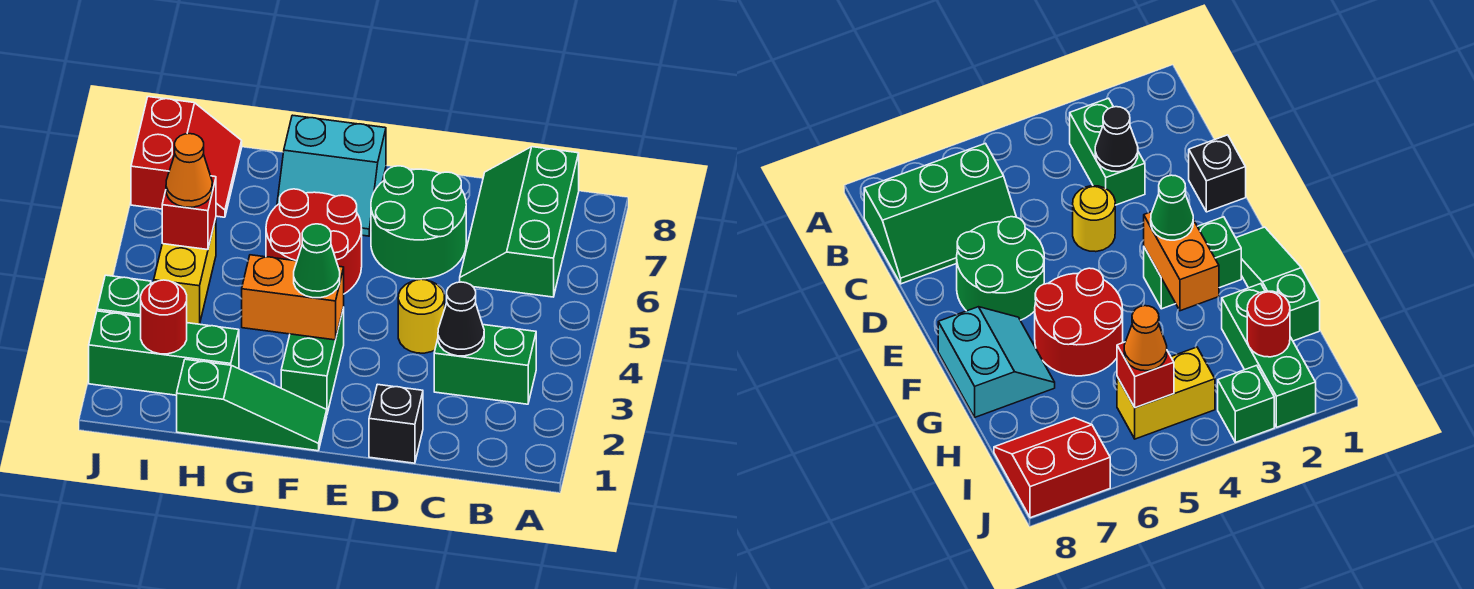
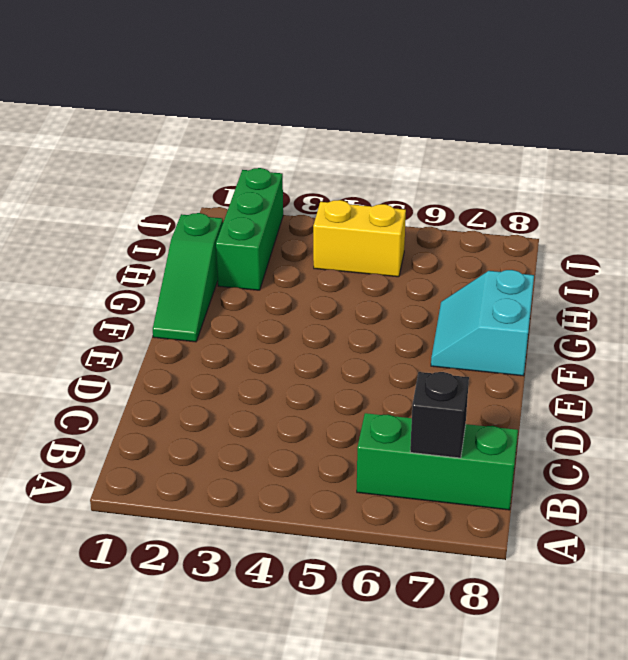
black brick B7 level 2 -> black brick D1 level 1
none -> green brick B3:C3 level 1
none -> yellow round brick D4 level 1
none -> green round brick D6:E7 level 1

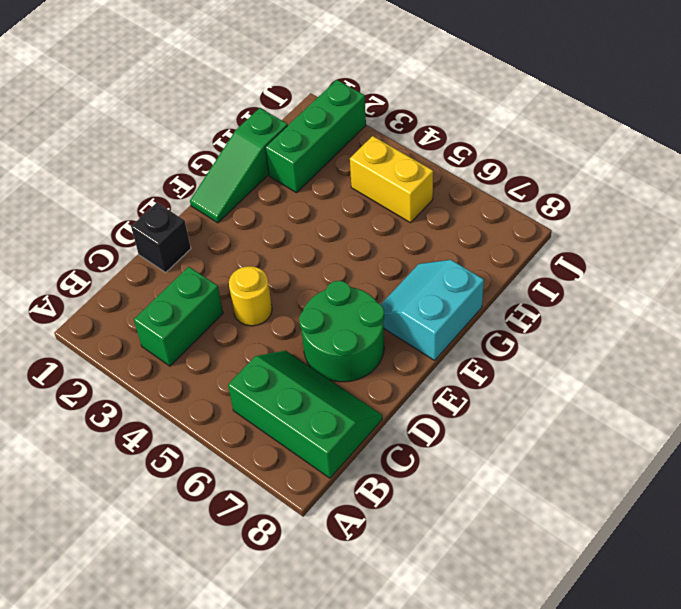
none -> green brick F2:F3 level 1
none -> red round brick F5:G6 level 1
none -> red slope I7:J8 level 1 top J

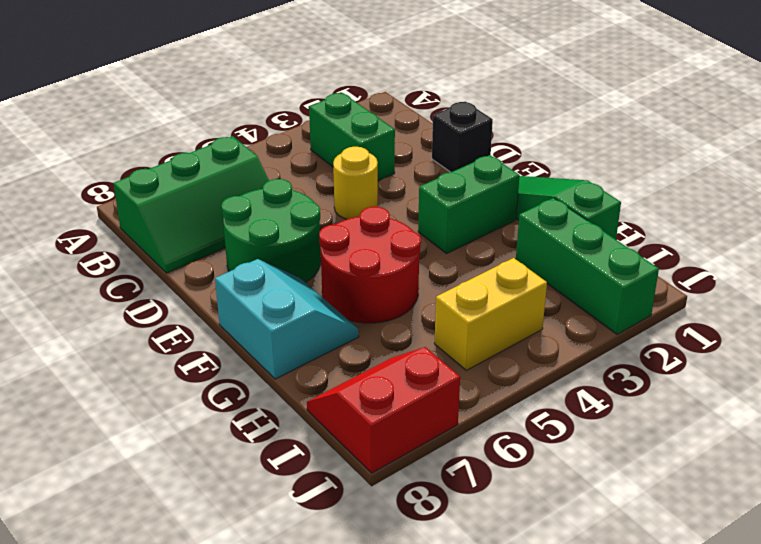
none -> green brick J3 level 1
none -> black cone C3 level 2
none -> orange brick F3:G3 level 2

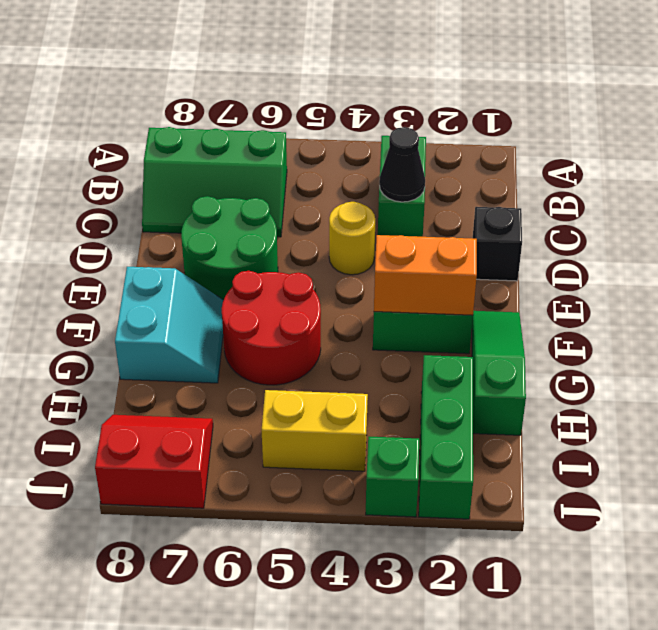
orange brick F2:F3 level 2 -> orange brick F3:G3 level 2
none -> red round brick I2 level 2
none -> red brick I5 level 2
none -> green cone F3 level 3

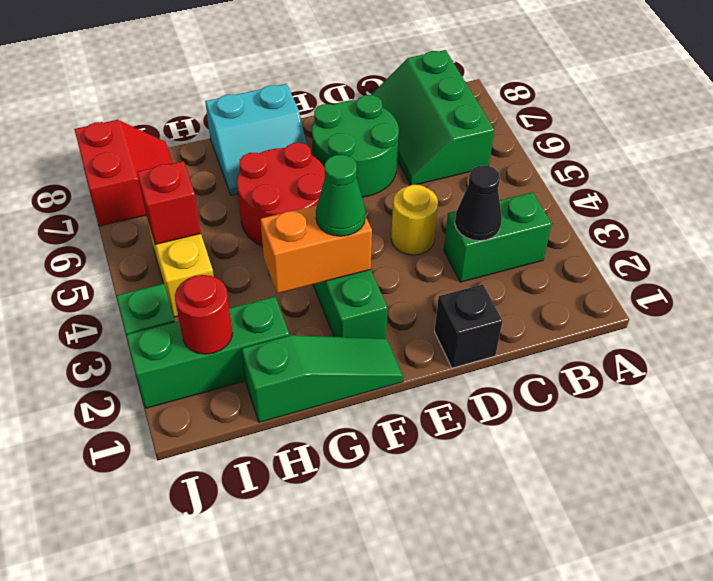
none -> orange cone I5 level 3

